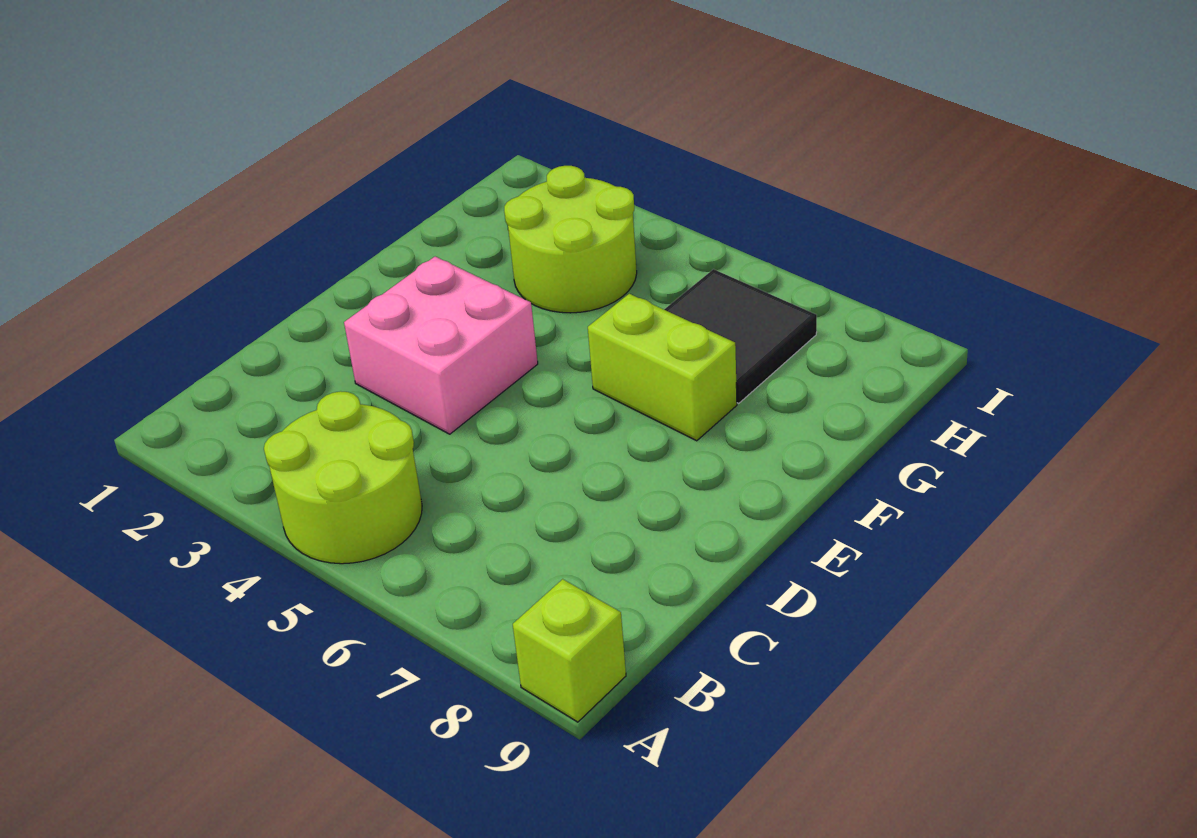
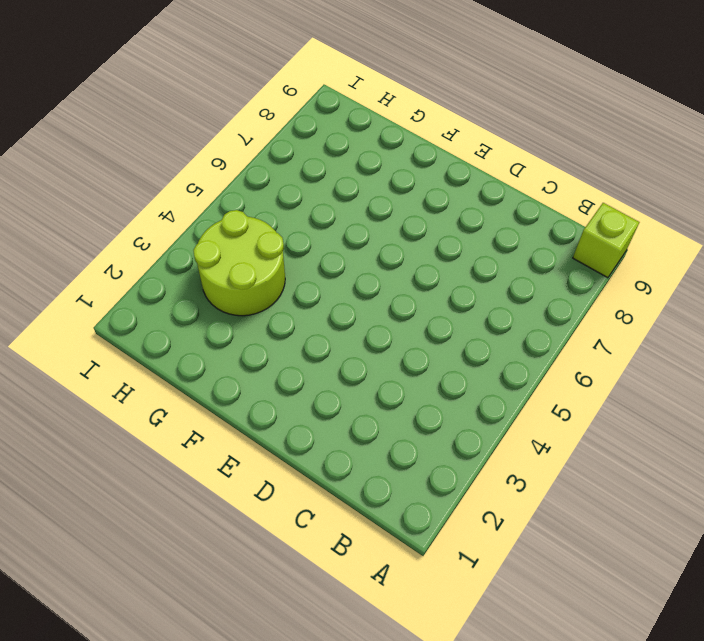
none -> lime round brick A4:B5 level 1
none -> pink brick D3:E4 level 1

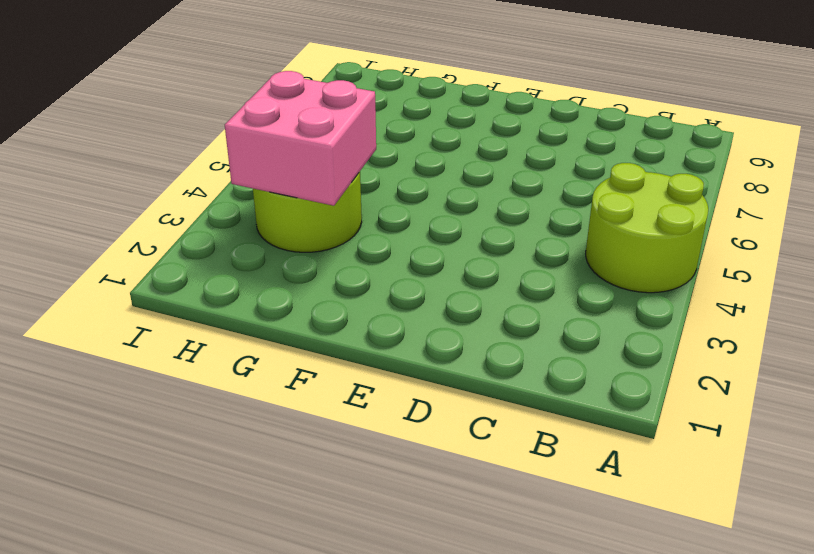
pink brick G3:H4 level 2 -> pink brick D3:E4 level 1
none -> lime brick A9 level 1
none -> lime brick F6:F7 level 1

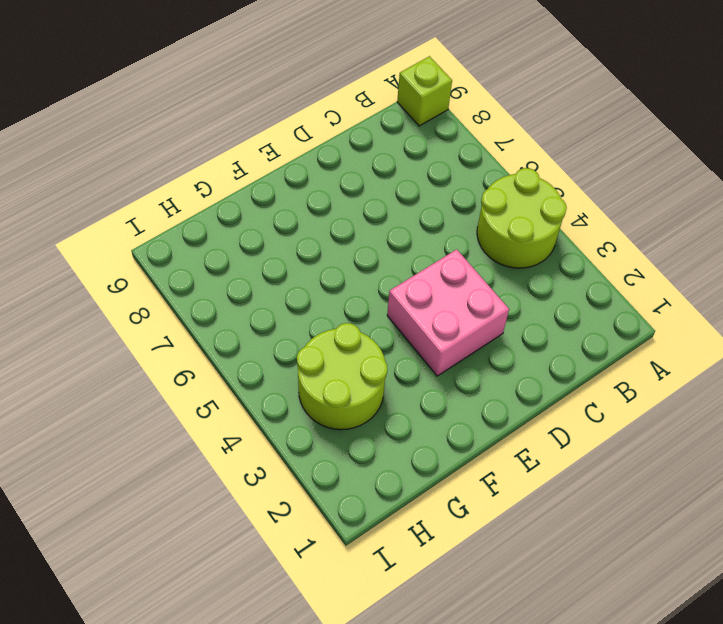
none -> lime brick F6:F7 level 1
none -> black tile G6:H7 level 1

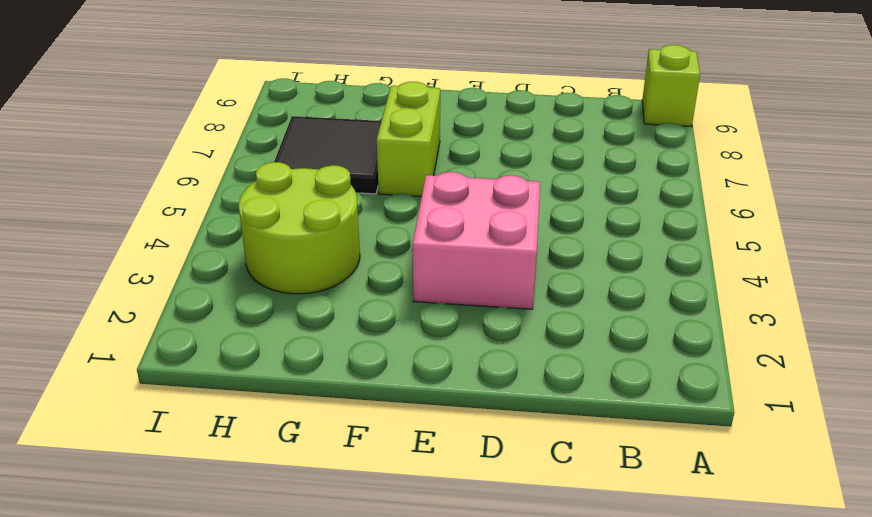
none -> lime round brick A4:B5 level 1

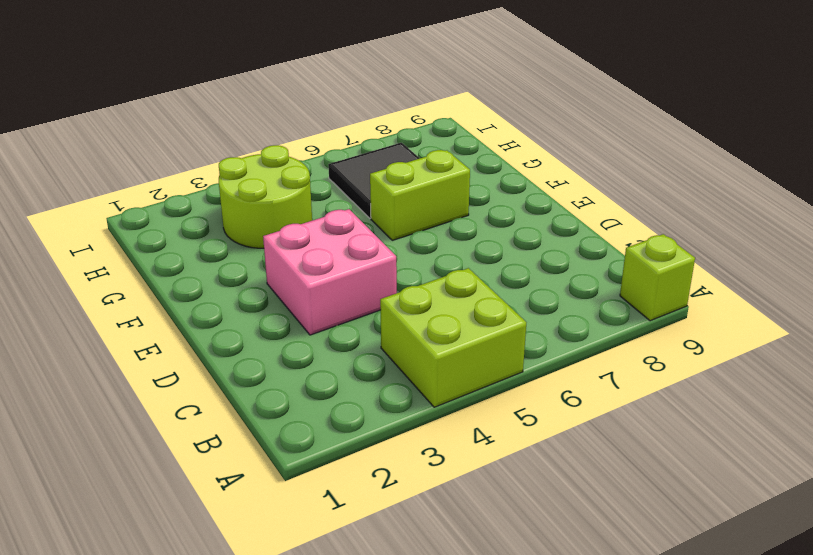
lime brick A4:B5 level 1 -> lime round brick A4:B5 level 1

